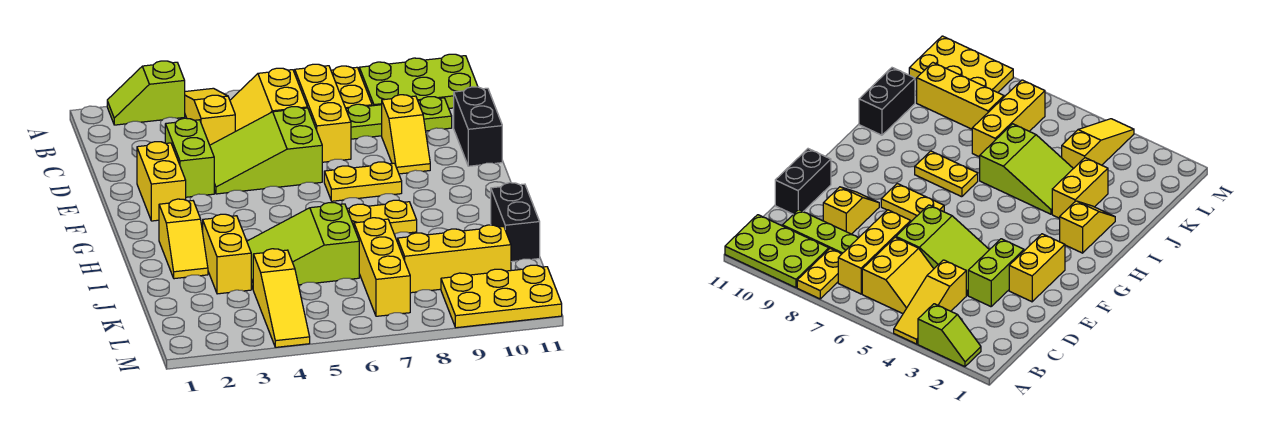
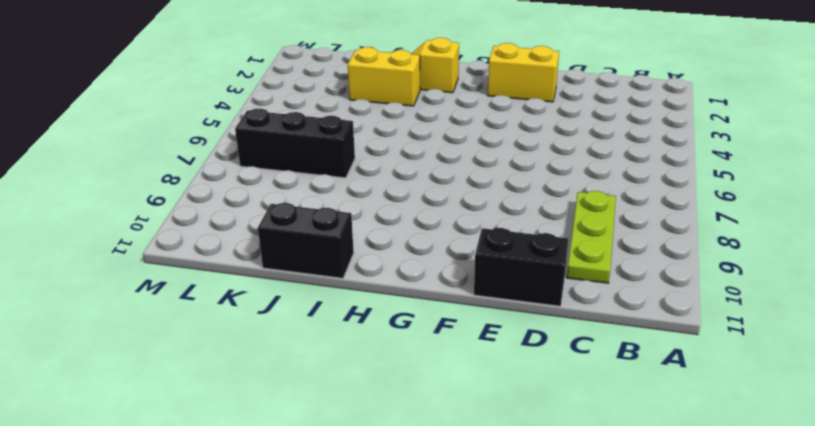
black brick J7:L7 level 1 -> yellow brick J7:L7 level 1
none -> lime slope A2:A3 level 1 top 3
none -> yellow slope A4:C4 level 1 top C
none -> yellow plate A8:B8 level 1

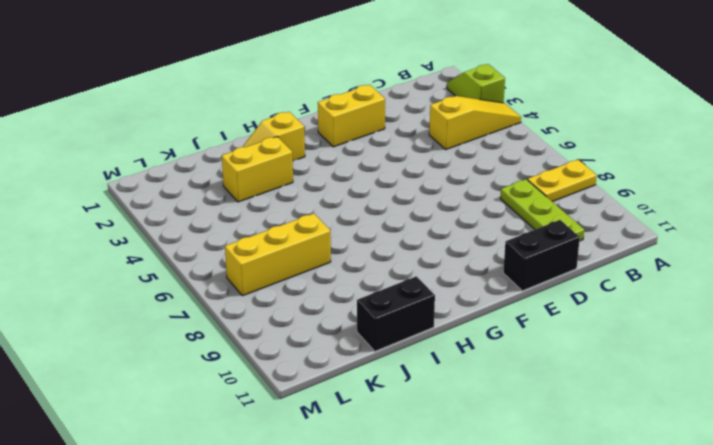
none -> lime plate A9:B11 level 1
none -> yellow slope B5:C6 level 1 top 6
none -> yellow brick B7:D7 level 1

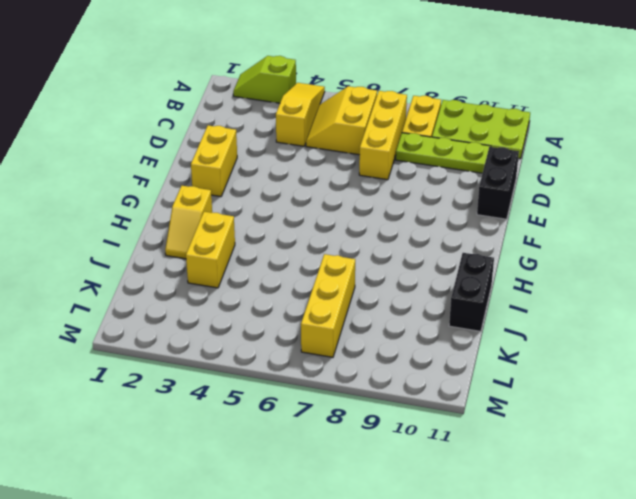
none -> lime brick D3:E3 level 1
none -> lime slope D4:E6 level 1 top 6
none -> yellow slope D9:E9 level 1 top D

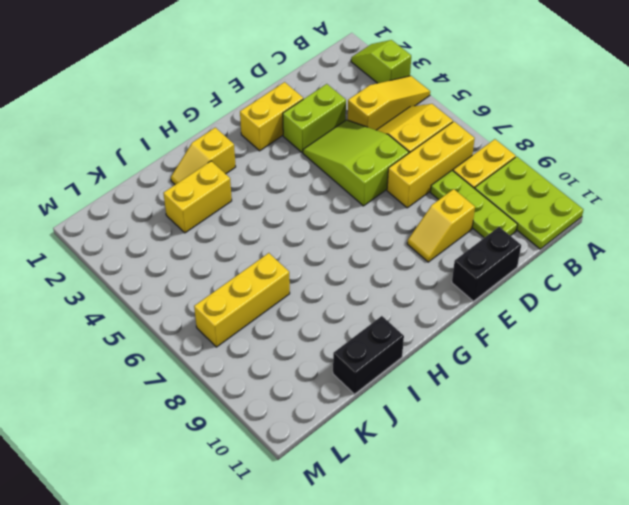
none -> yellow plate F7:F8 level 1
none -> yellow plate H7:H8 level 1
none -> lime slope I4:J6 level 1 top 6

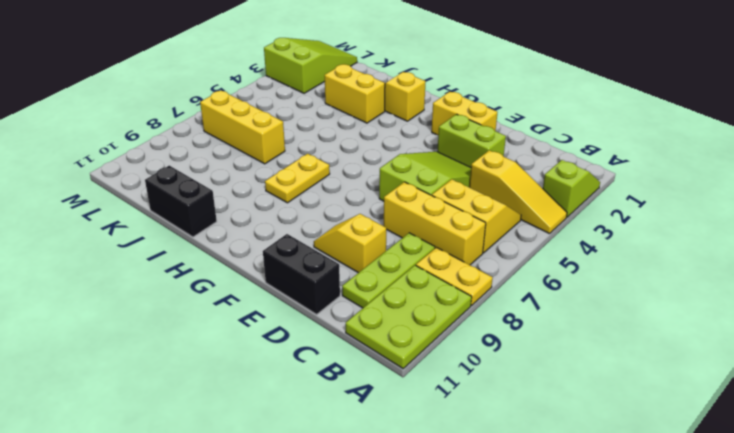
lime slope L1:M3 level 1 top 3 -> lime slope I4:J6 level 1 top 6
none -> yellow plate F7:F8 level 1
none -> yellow slope K4:M4 level 1 top K
none -> yellow brick K8:K10 level 1

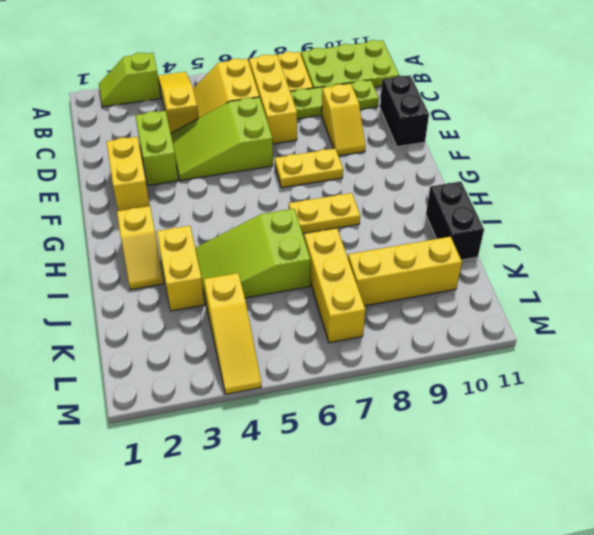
none -> yellow plate L9:M11 level 1

